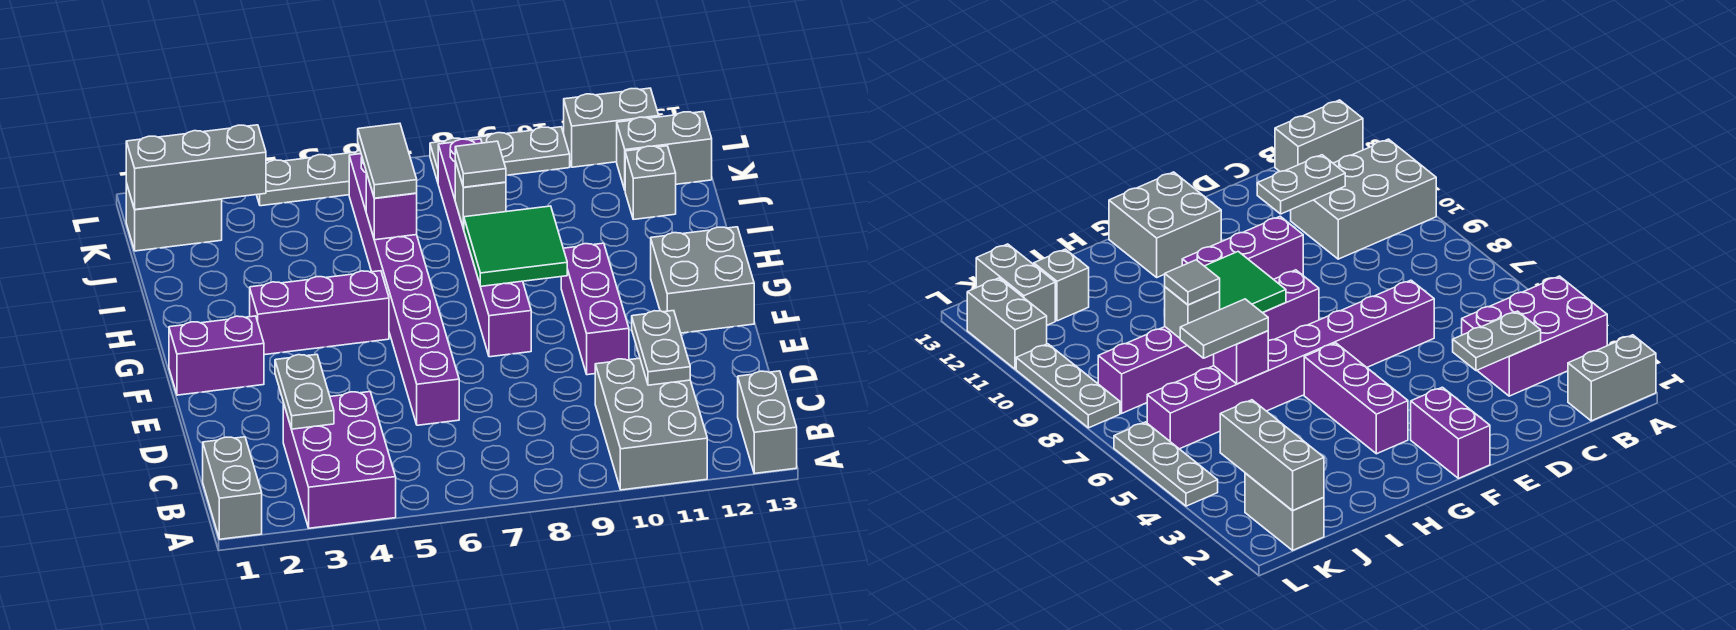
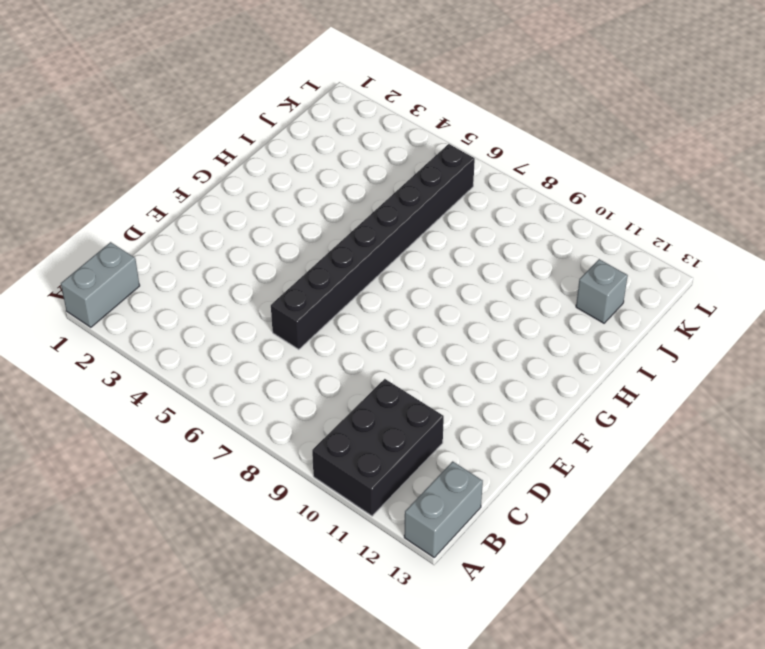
black brick A10:C11 level 1 -> grey brick A10:C11 level 1
black brick D6:K6 level 1 -> purple brick D6:K6 level 1
none -> purple brick A3:C4 level 1
none -> purple brick E10:G10 level 1
none -> purple brick F1:F2 level 1

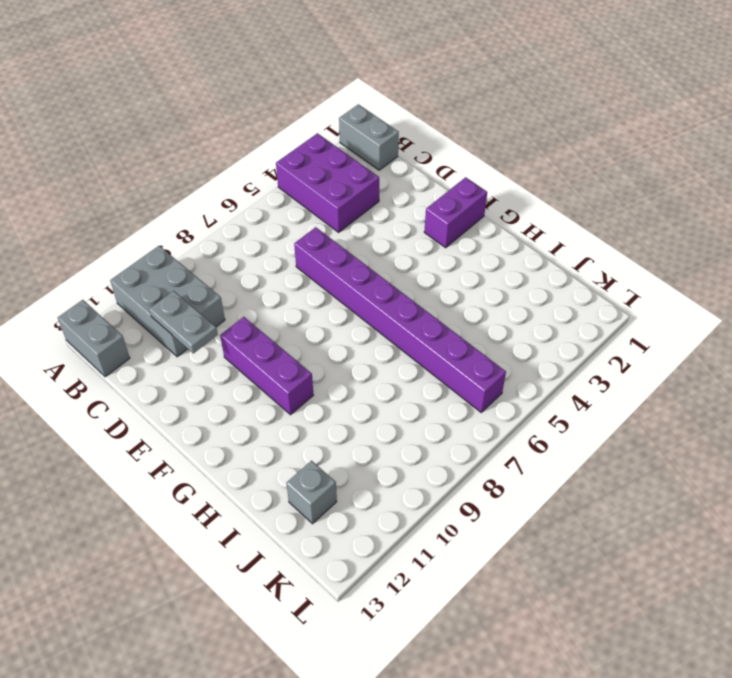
none -> purple brick F8:K8 level 1
none -> grey brick F12:G13 level 1
none -> purple brick G3:G5 level 1

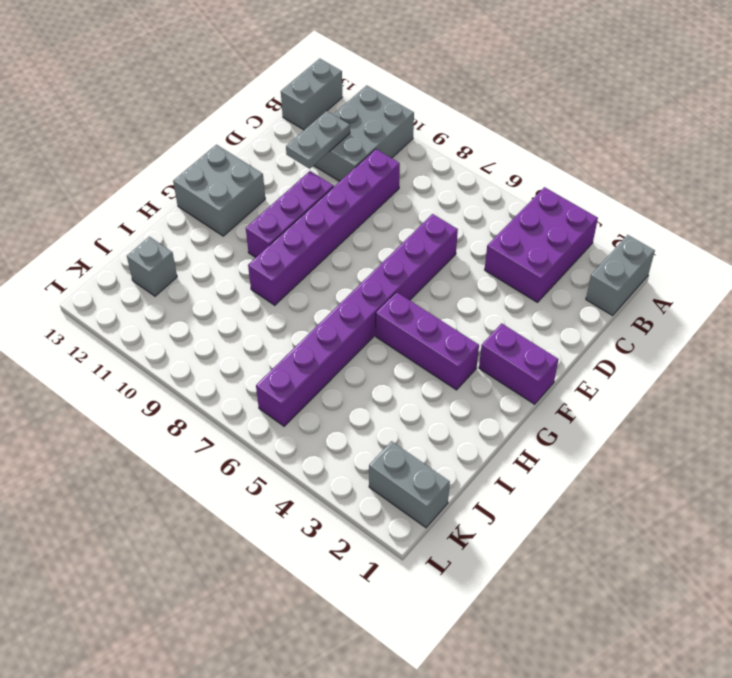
purple brick C9:H9 level 1 -> purple brick F8:K8 level 1
none -> grey brick K12:K13 level 1
none -> grey plate L4:L6 level 1
none -> grey plate L8:L10 level 1

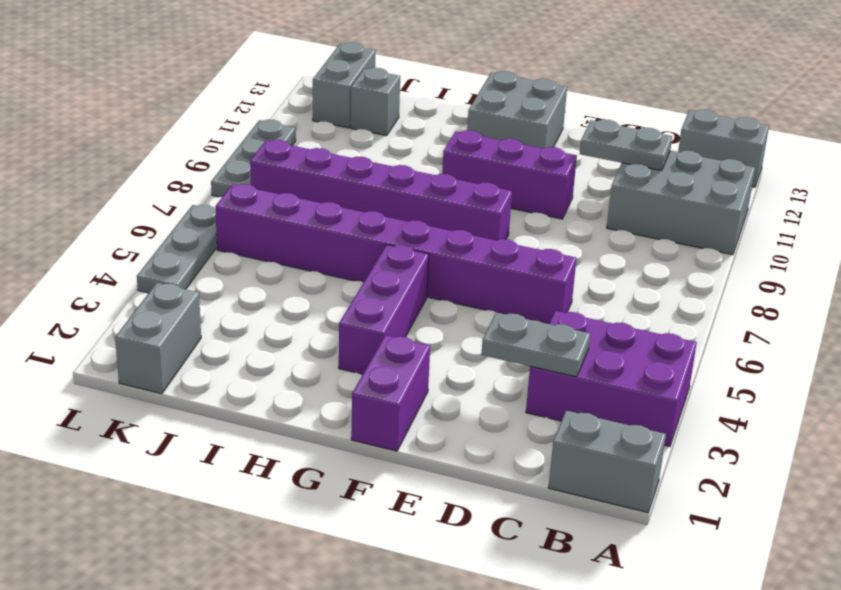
none -> grey brick L11:L12 level 1
none -> green tile G8:H9 level 2
none -> purple brick I6 level 2

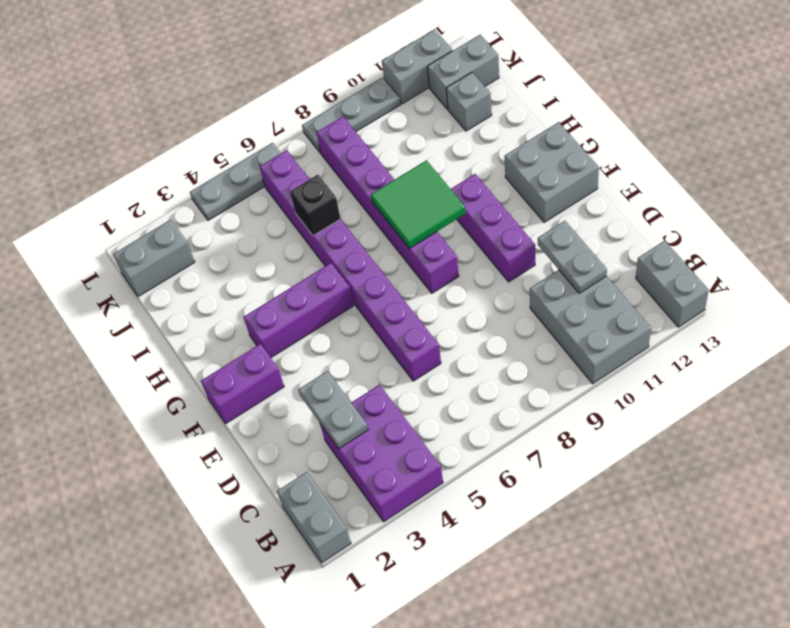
black brick I6 level 2 -> purple brick I6 level 2
none -> grey brick I8 level 2
none -> grey brick K1:K3 level 2
none -> grey tile I6:J6 level 3

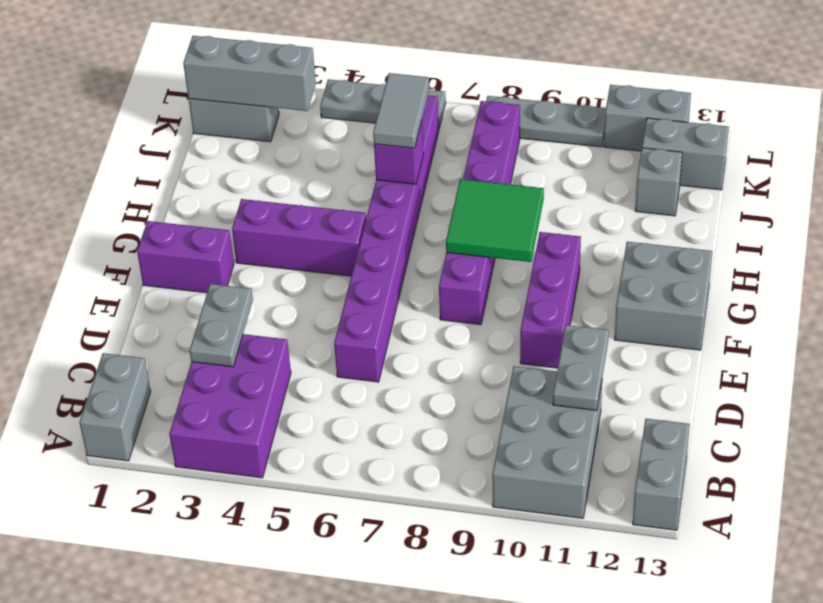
none -> grey brick I8 level 2
none -> grey tile I8 level 3

